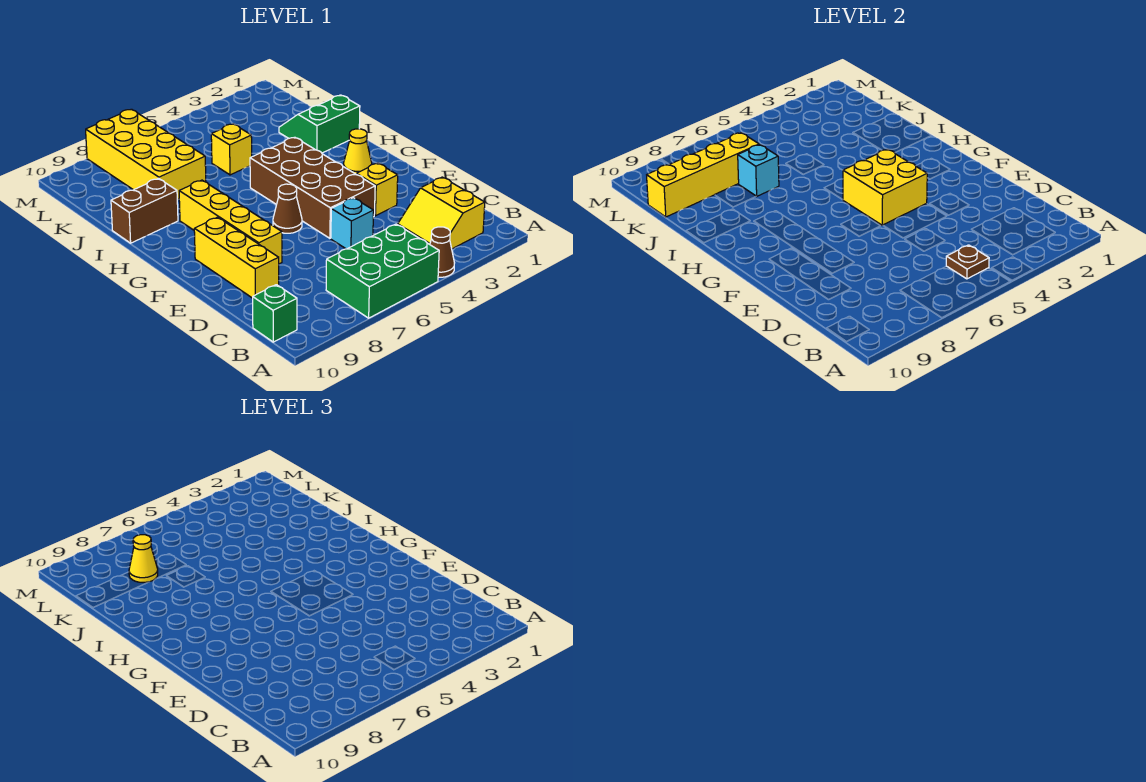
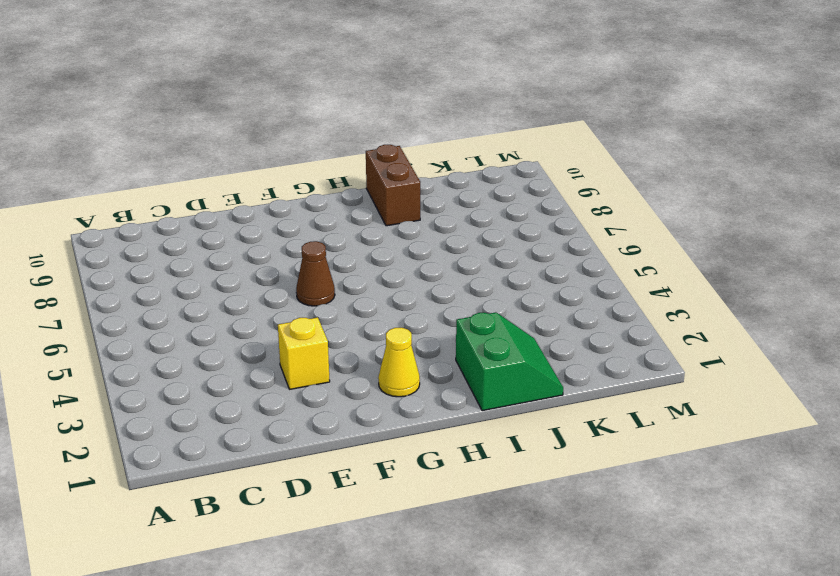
none -> brown cone A4 level 1
none -> green brick A5:B7 level 1
none -> yellow slope B2:C3 level 1 top 2

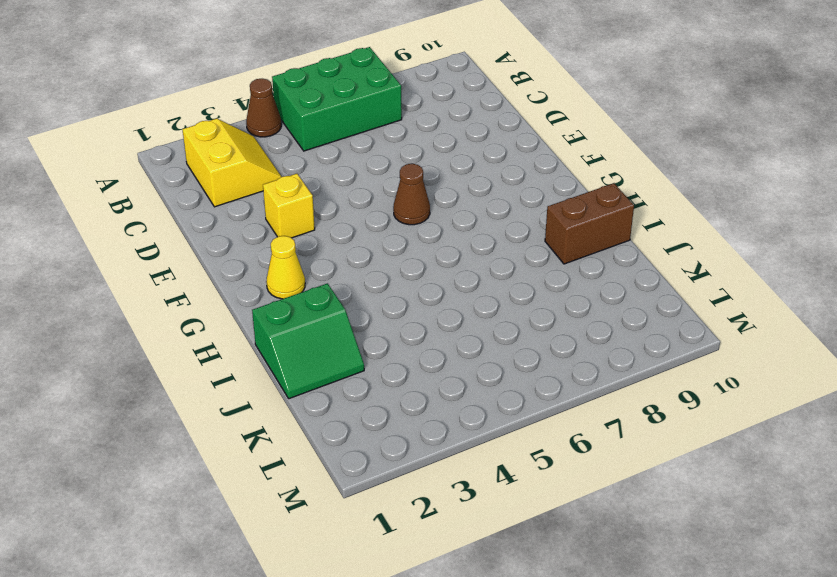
none -> green brick B10 level 1
none -> cyan brick D5 level 1
none -> yellow brick D9:F9 level 1

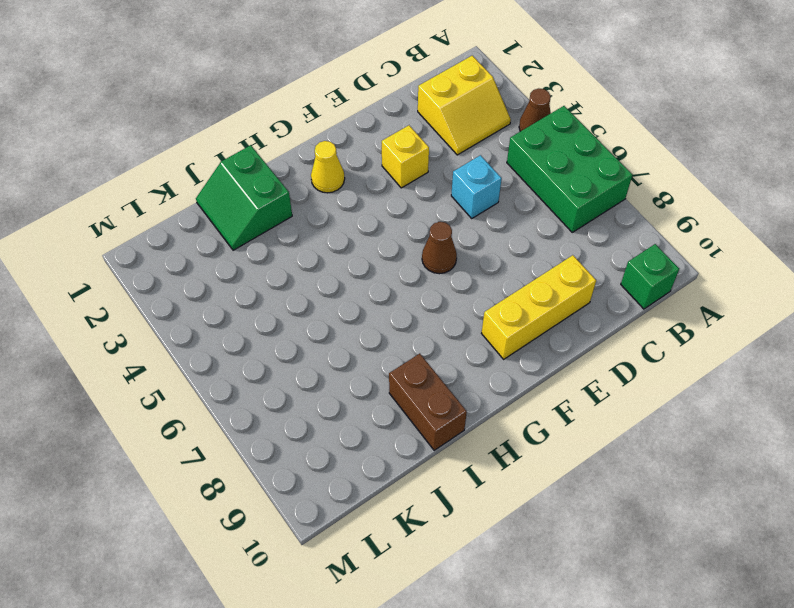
none -> brown brick E4:H5 level 1
none -> yellow brick E8:H8 level 1
none -> yellow brick J5 level 1

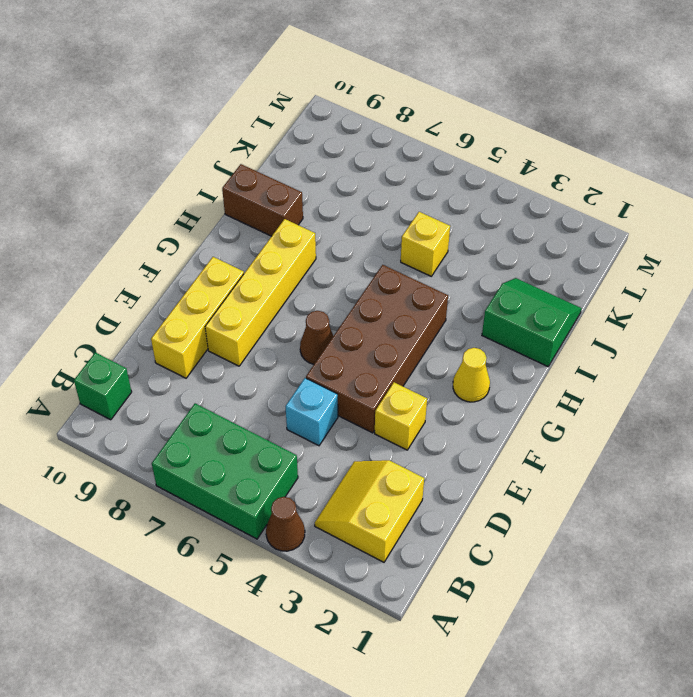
none -> yellow brick J7:M8 level 1
none -> brown plate B5 level 2
none -> yellow brick F4:G5 level 2

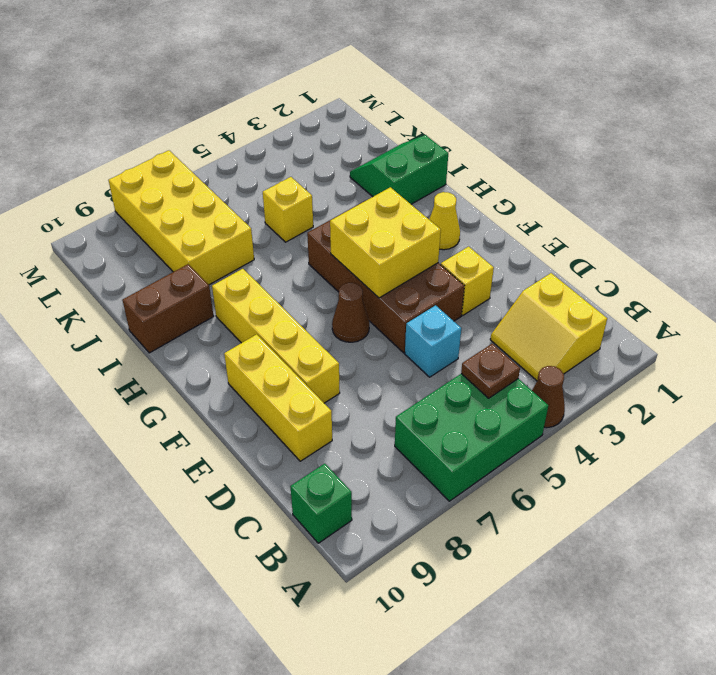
none -> cyan brick J7 level 2
none -> yellow brick K7:K10 level 2
none -> yellow cone K8 level 3

